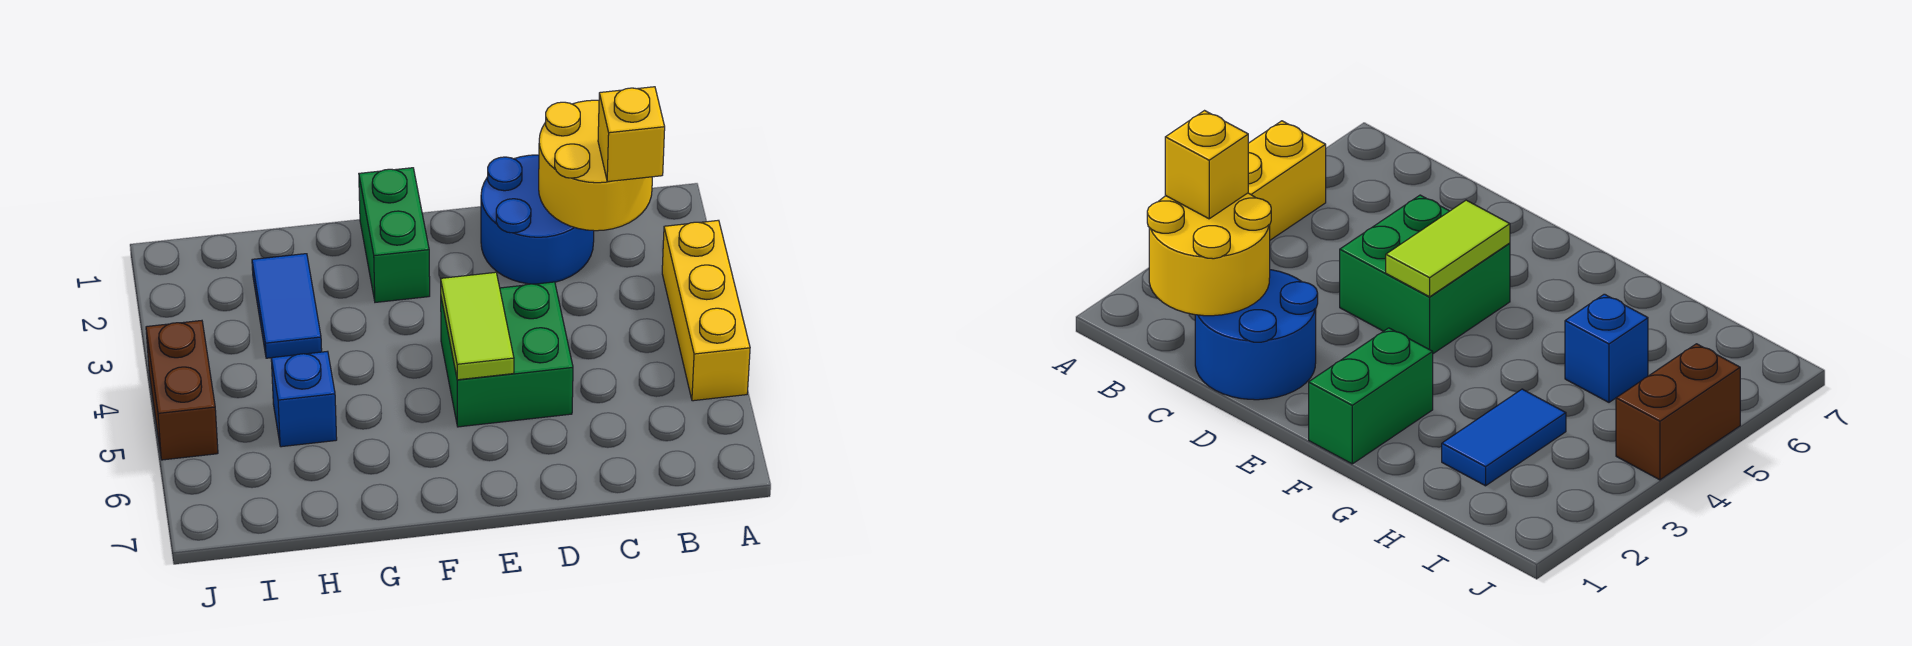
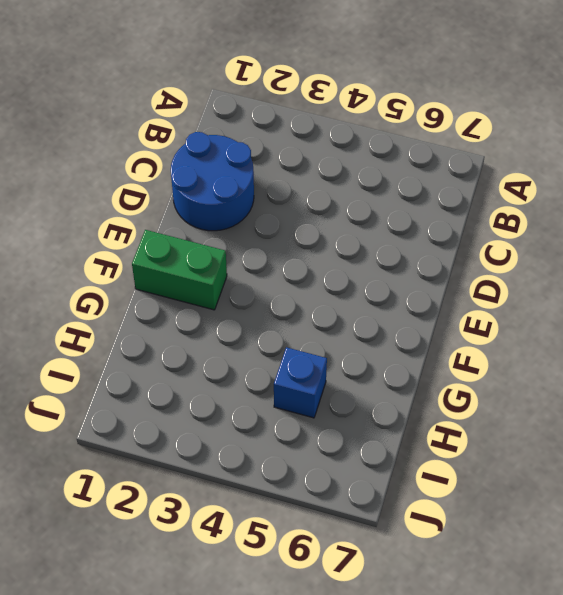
none -> yellow brick A3:A5 level 1
none -> green brick D4:E5 level 1

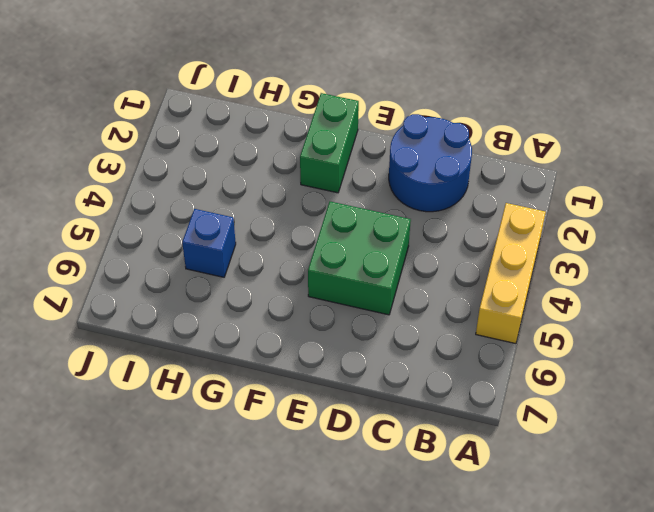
none -> blue tile H2:H3 level 1
none -> brown brick J4:J5 level 1

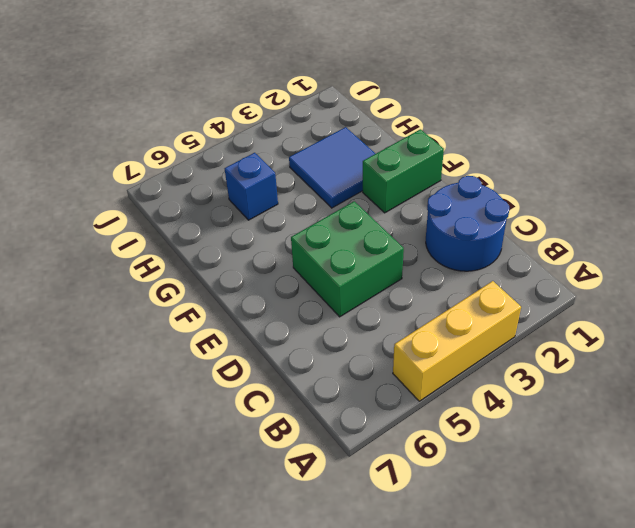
blue tile G2:H3 level 1 -> blue tile H2:H3 level 1
none -> brown brick J4:J5 level 1
none -> yellow round brick B1:C2 level 2

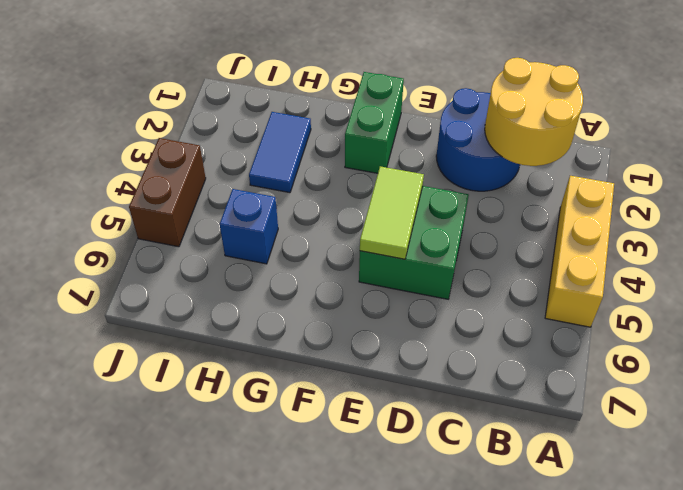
none -> yellow brick B2 level 3

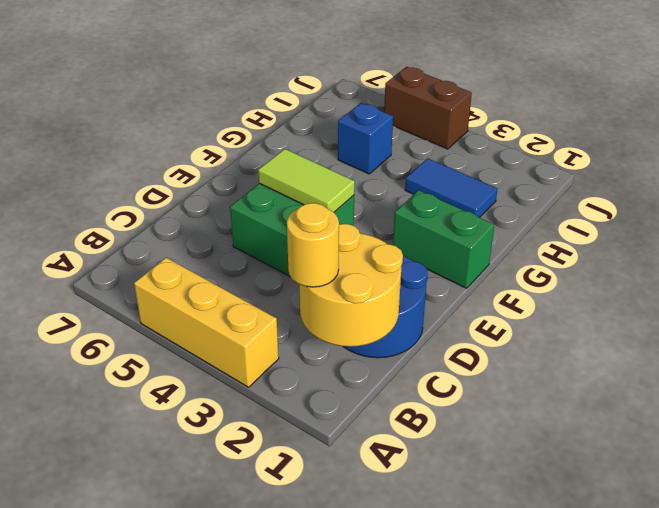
yellow round brick B2 level 3 -> yellow brick B2 level 3

